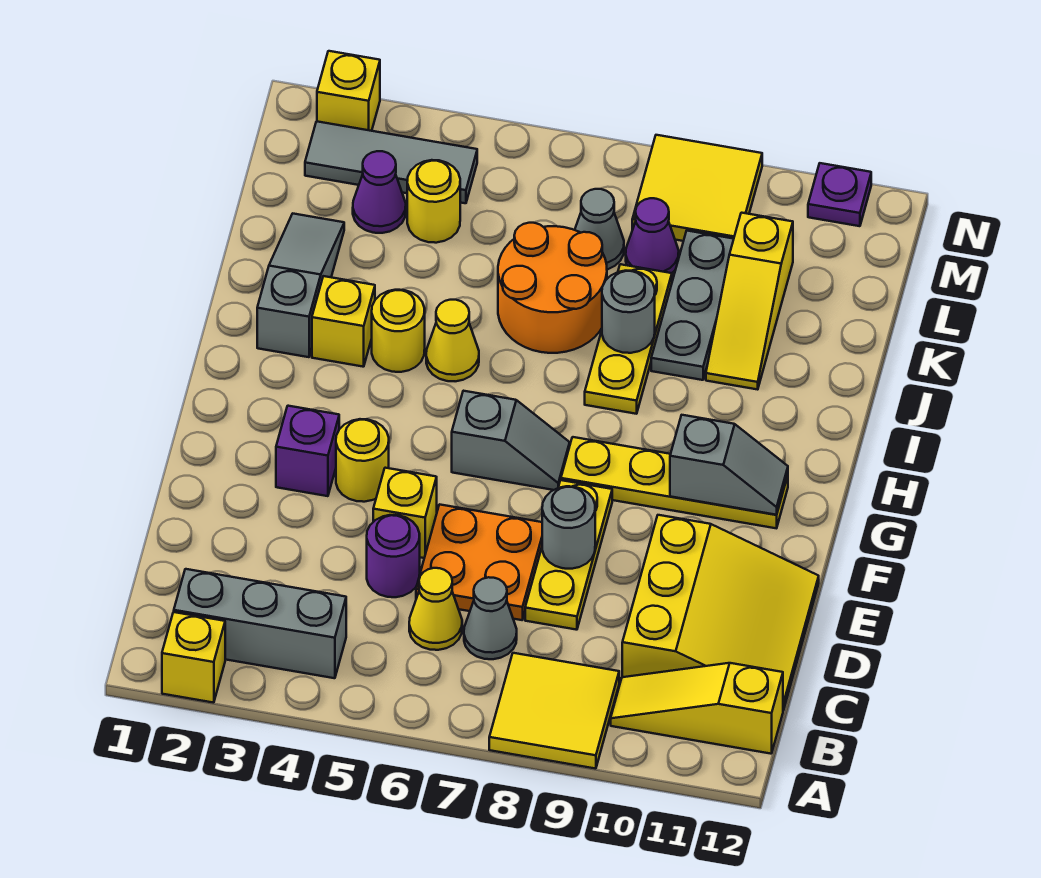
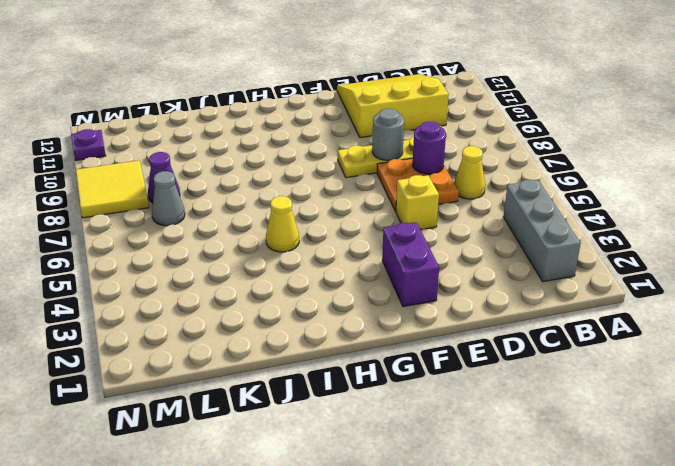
purple round brick D7 level 2 -> purple round brick D5 level 1
purple brick F2:F3 level 1 -> purple brick F3 level 1
none -> yellow brick A2 level 1
none -> yellow tile A8:B9 level 1
none -> yellow slope B10:B12 level 1 top 12
none -> grey cone C7 level 1

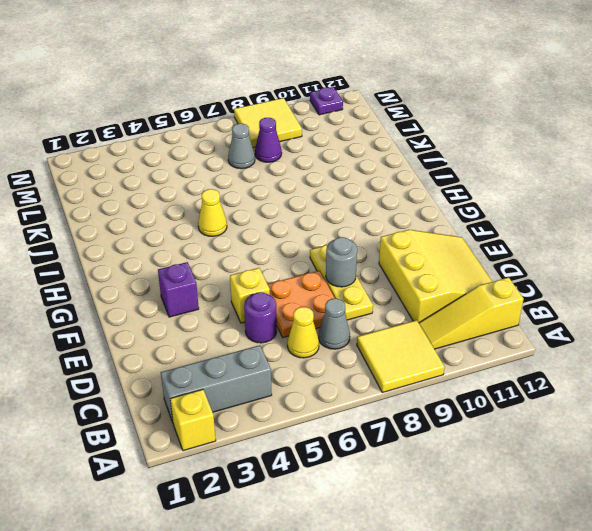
none -> yellow round brick F4 level 1
none -> grey slope G6:G7 level 1 top 6
none -> yellow plate G8:G11 level 1
none -> grey slope I2:K2 level 1 top I

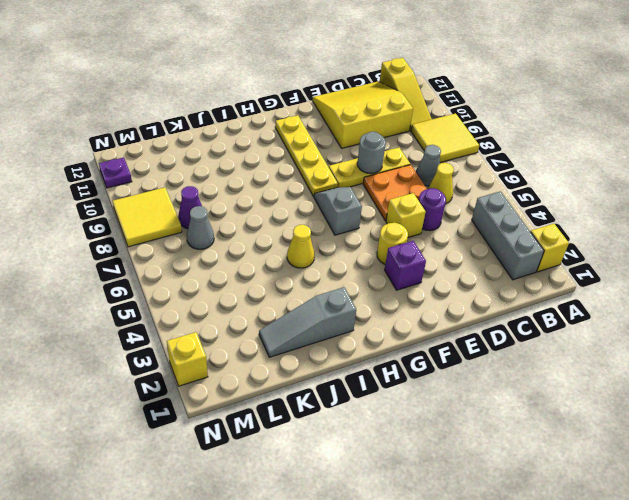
none -> yellow brick I3 level 1
none -> yellow round brick I4 level 1
none -> yellow plate I8:K8 level 1
none -> orange round brick J6:K7 level 1

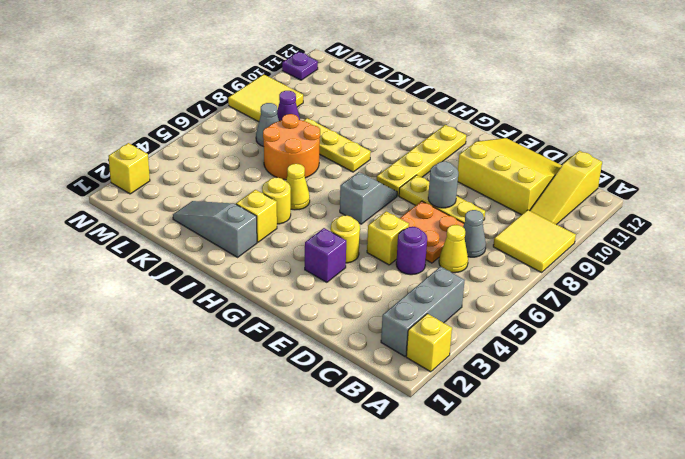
none -> grey plate J9:L9 level 1
none -> yellow slope J10:L10 level 1 top L
none -> purple cone L3 level 1
none -> yellow round brick L4 level 1

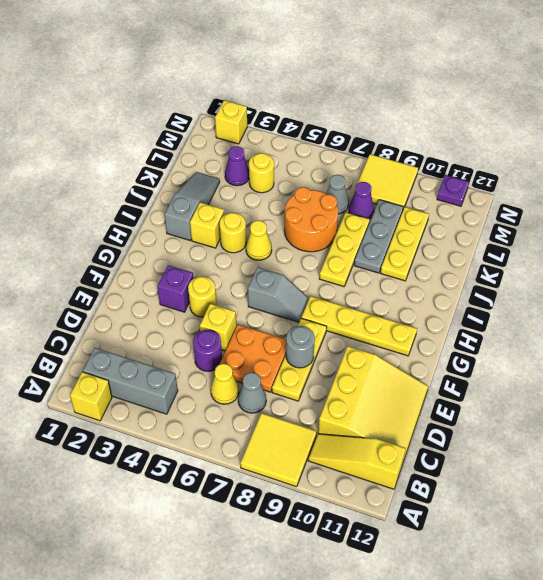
yellow plate J10:L10 level 1 -> yellow slope J10:L10 level 1 top L
none -> grey tile M2:M4 level 1
none -> grey slope G10:G11 level 2 top 10
none -> grey round brick J8 level 2

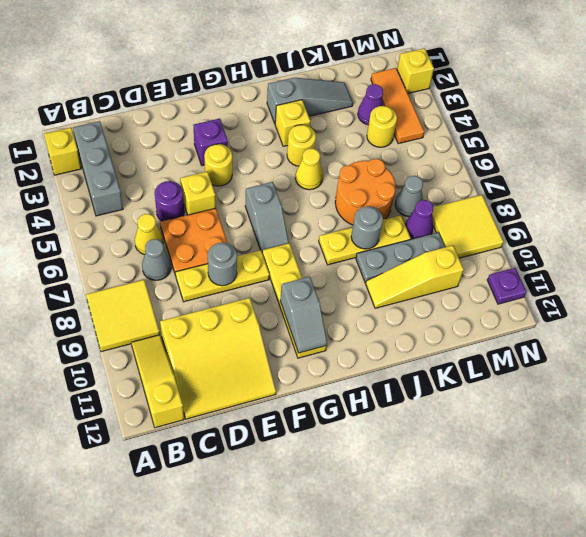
orange tile M2:M4 level 1 -> grey tile M2:M4 level 1

